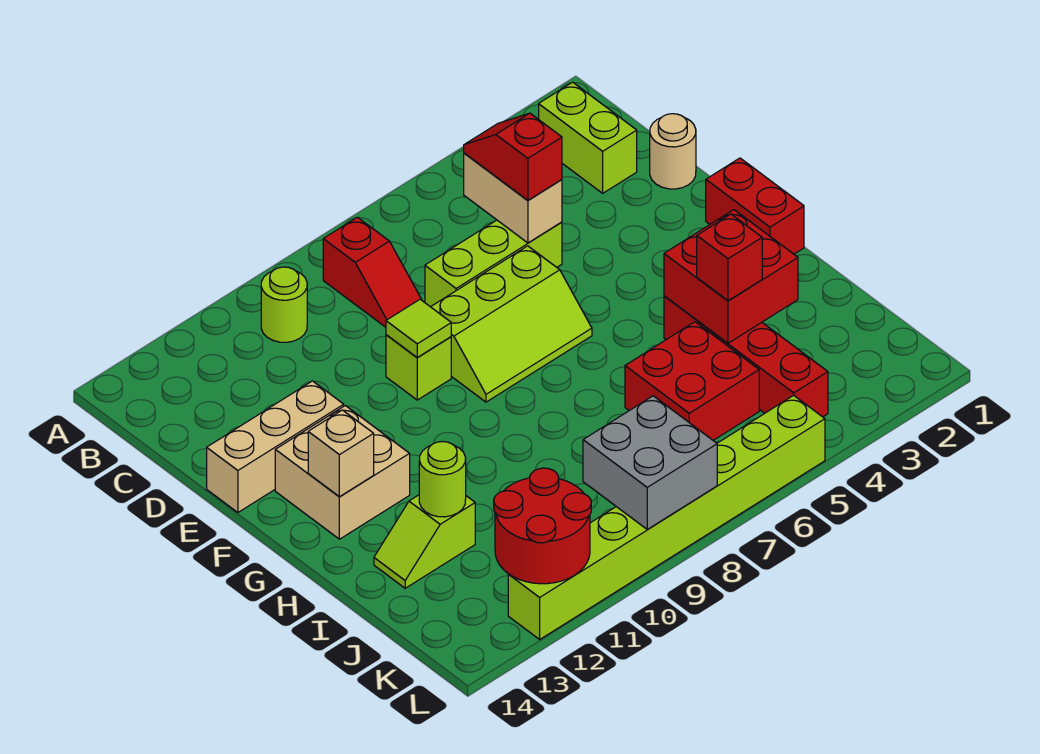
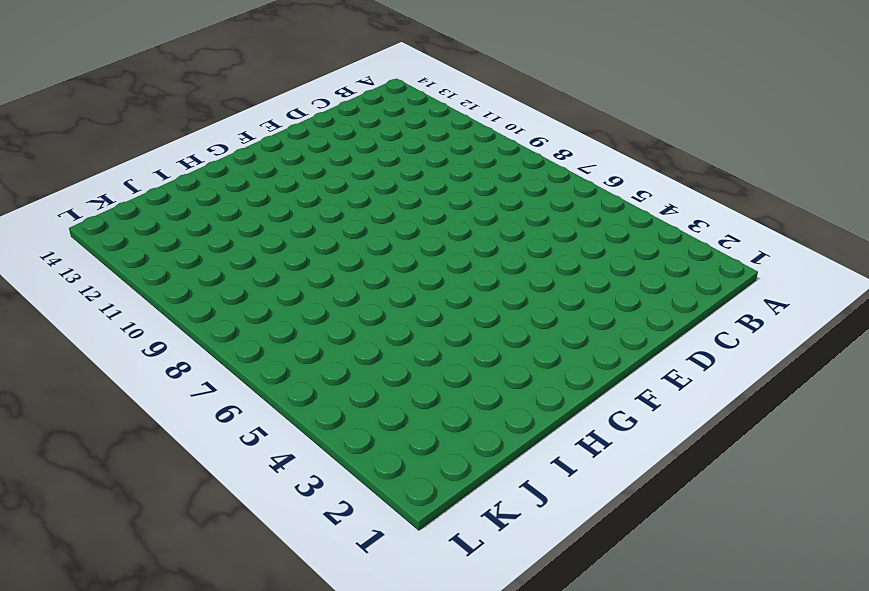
none -> lime brick B2:C2 level 1
none -> red slope B8:C8 level 1 top B
none -> lime round brick B10 level 1

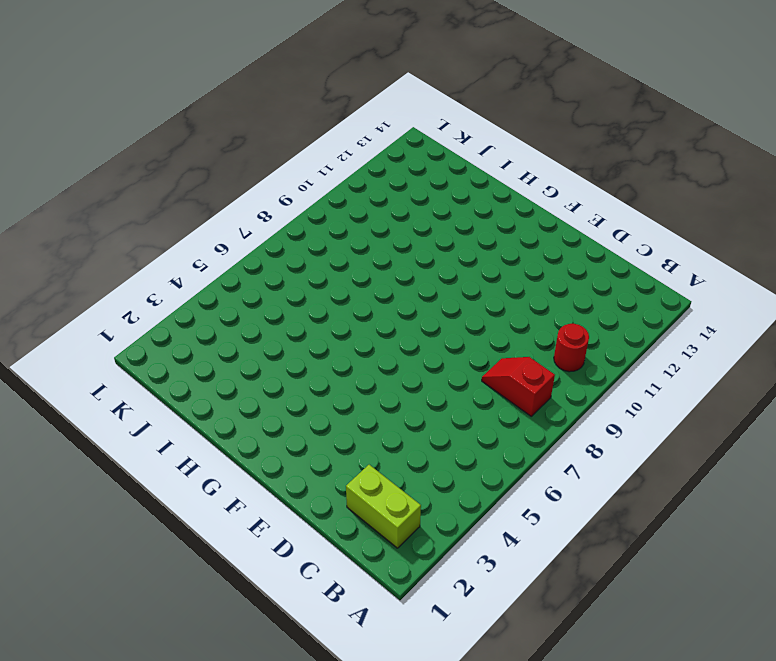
red round brick B10 level 1 -> lime round brick B10 level 1
none -> tan round brick D1 level 1
none -> lime brick D5:D7 level 1
none -> lime slope E6:F8 level 1 top E

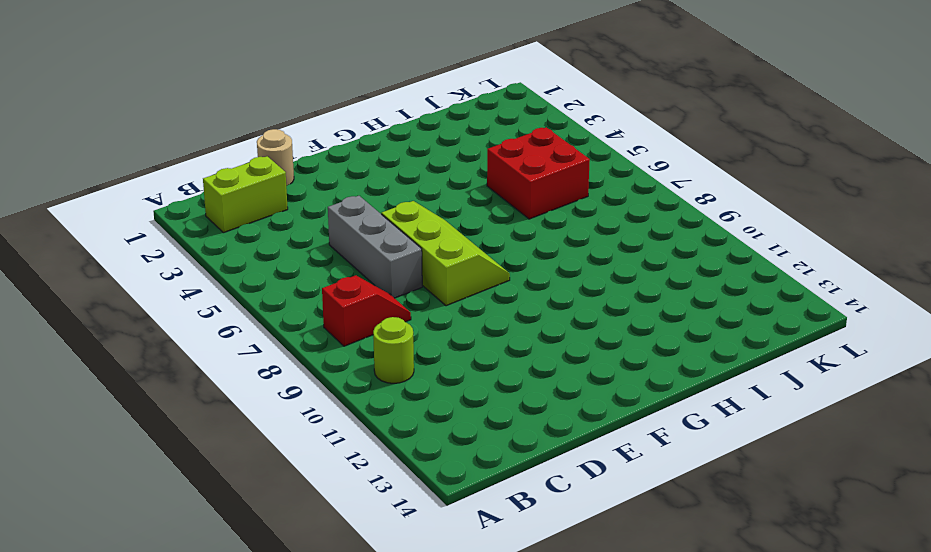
grey brick D5:D7 level 1 -> lime brick D5:D7 level 1
none -> lime brick E9 level 1
none -> tan brick E12:E14 level 1
none -> red brick F1:G1 level 1

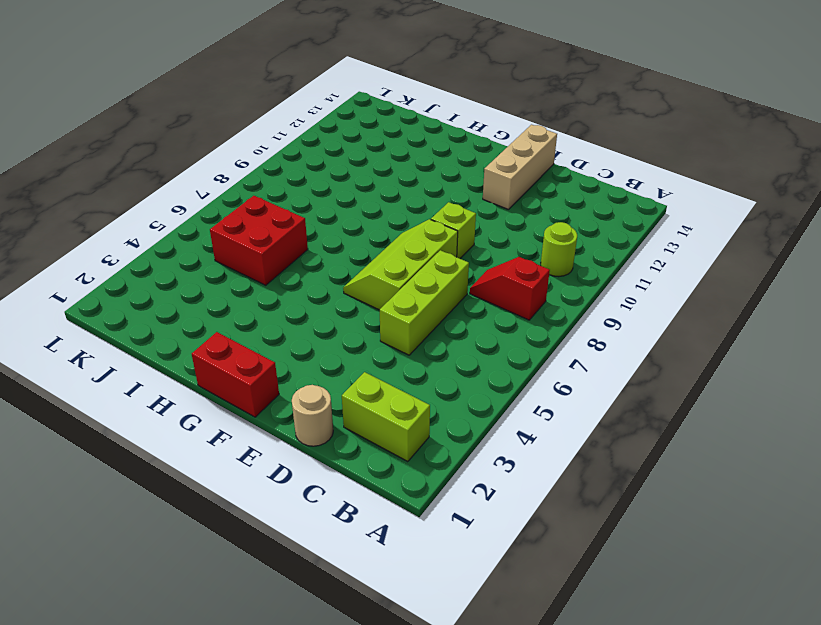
none -> tan brick F12:G13 level 1
none -> red brick H4:K4 level 1
none -> lime slope I12:I13 level 1 top 12

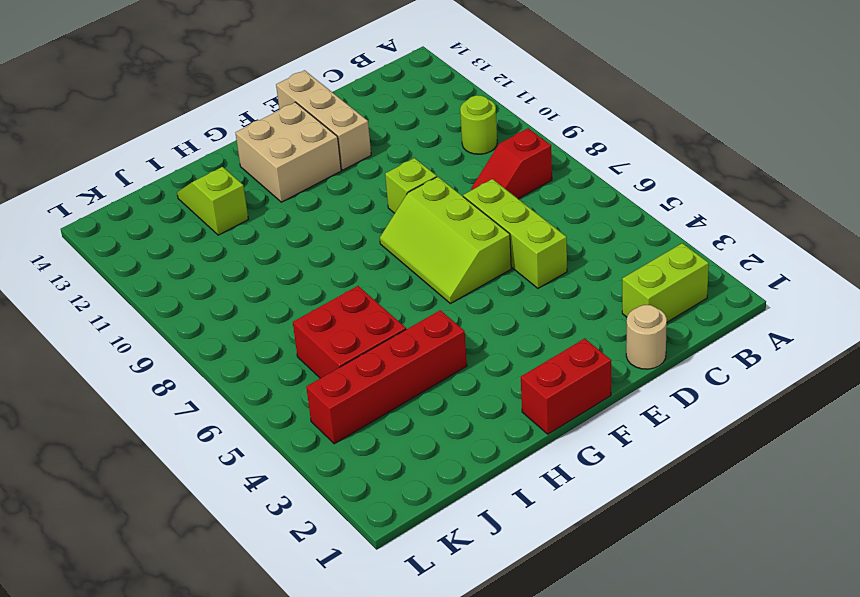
none -> lime brick L5:L12 level 1
none -> tan brick C5:D5 level 2
none -> lime tile E9 level 2

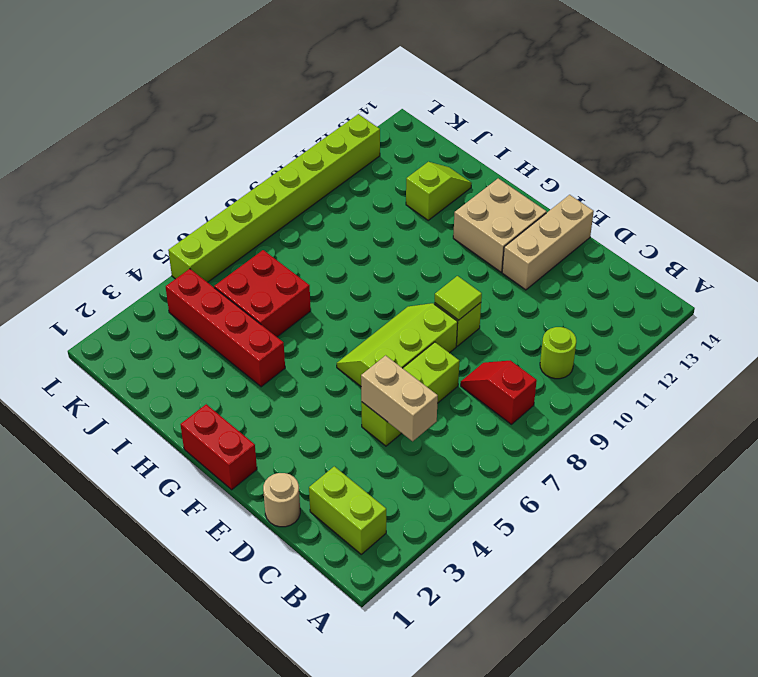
none -> tan brick G13 level 2
none -> red brick H3:I4 level 2
none -> lime round brick I12 level 2

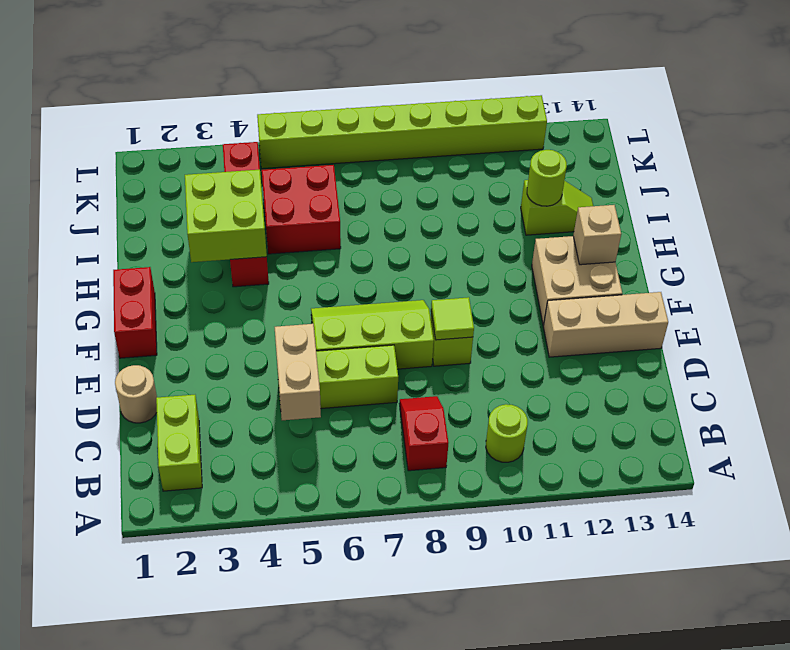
lime brick H3:I4 level 2 -> red brick H3:I4 level 2
none -> grey brick K8:L9 level 2
none -> red round brick K11:L12 level 2
none -> red slope C5:D5 level 3 top D

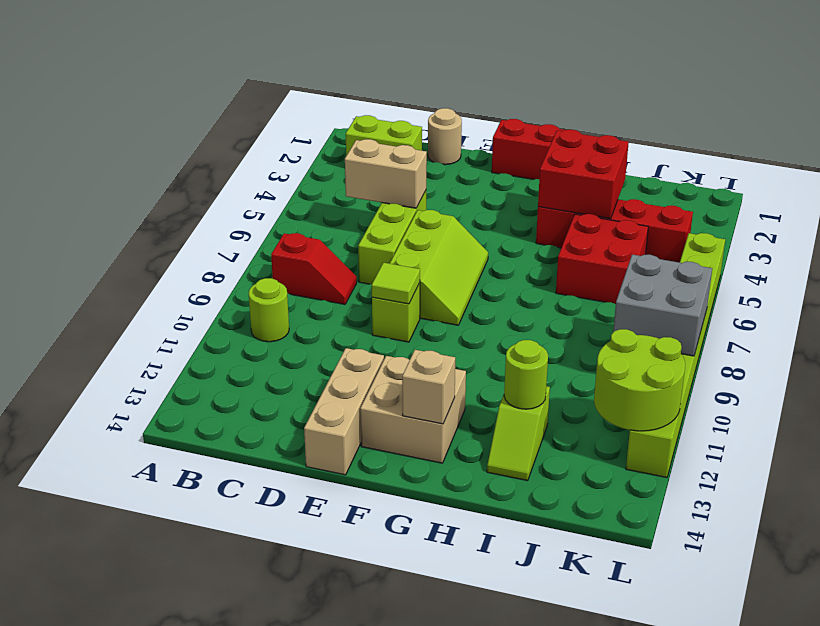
lime round brick K11:L12 level 2 -> red round brick K11:L12 level 2
none -> red slope C5:D5 level 3 top D
none -> red brick I4 level 3

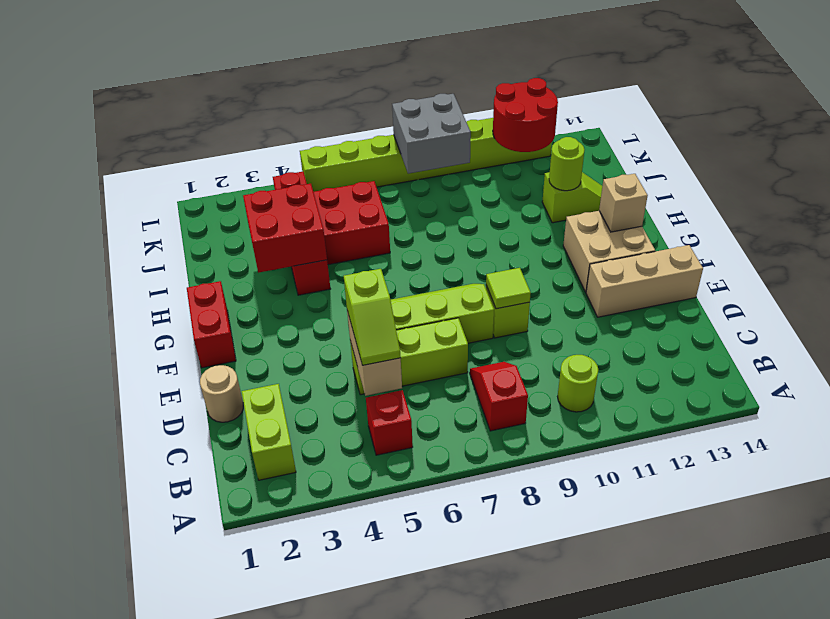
red brick B5 level 1 -> red brick I4 level 3
lime slope C5:D5 level 3 top D -> red slope C5:D5 level 3 top D

